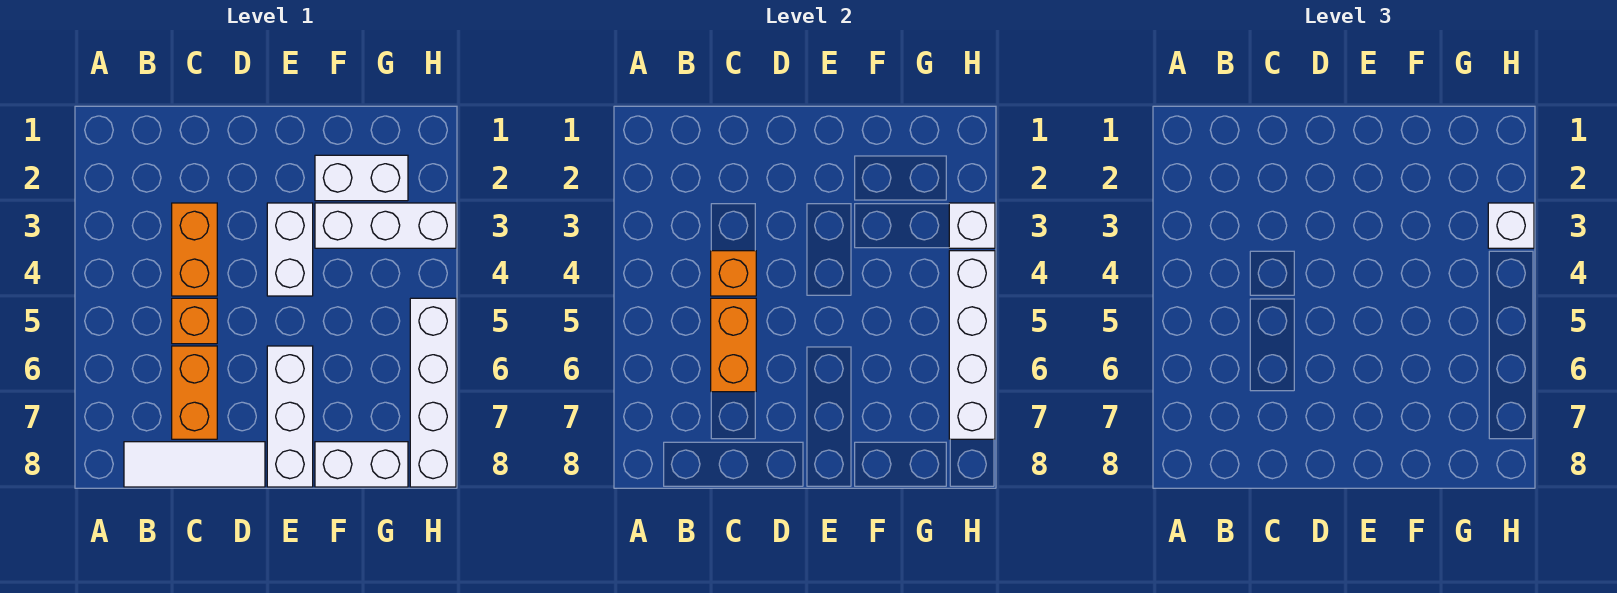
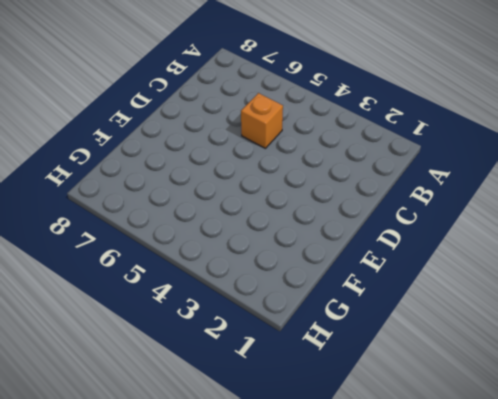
none -> white tile B8:D8 level 1
none -> orange brick C3:C4 level 1
none -> orange brick C6:C7 level 1

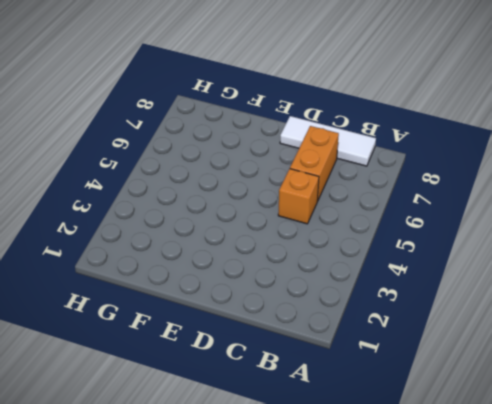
none -> orange brick C3:C4 level 1
none -> white brick E3:E4 level 1
none -> white brick E6:E8 level 1

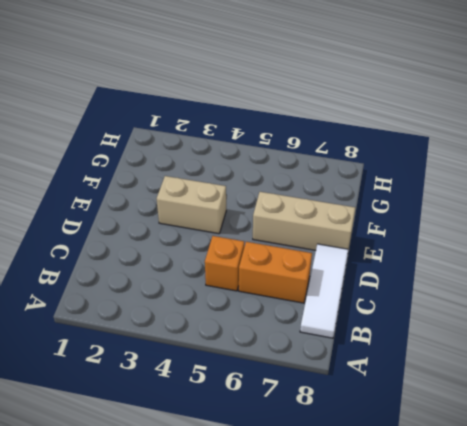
tan brick E3:E4 level 1 -> white brick E3:E4 level 1
tan brick E6:E8 level 1 -> white brick E6:E8 level 1
none -> orange brick C3:C4 level 1
none -> white brick F2:G2 level 1
none -> white brick F3:H3 level 1

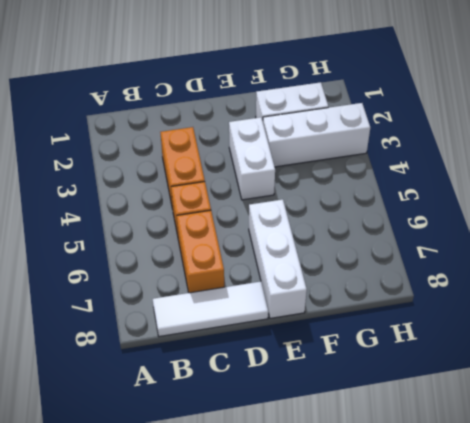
none -> white brick F8:G8 level 1
none -> white brick H5:H8 level 1
none -> orange brick C4 level 2

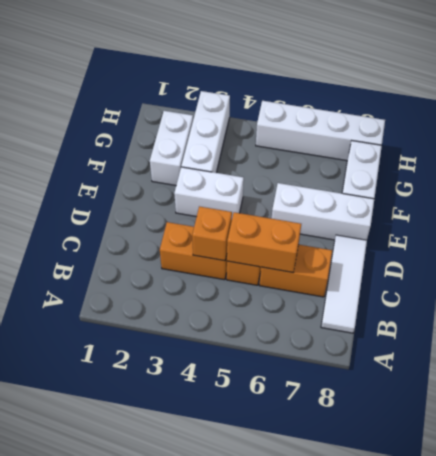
none -> white brick H3 level 2
none -> white brick H4:H7 level 2
none -> white brick H3 level 3

